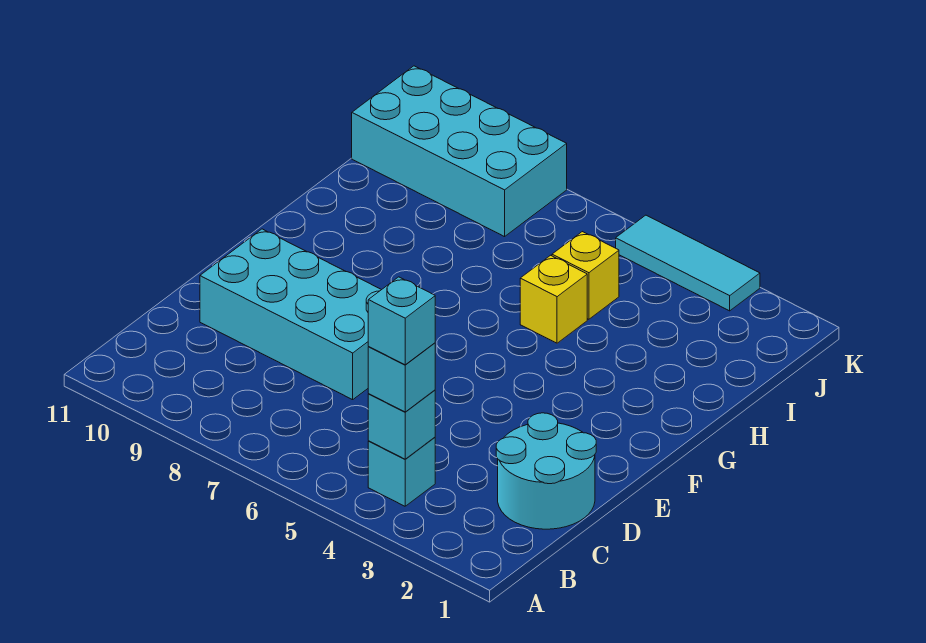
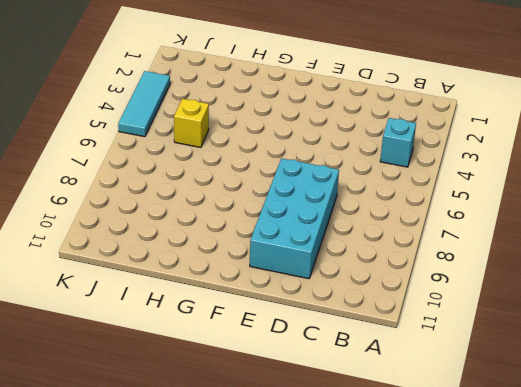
none -> cyan round brick C1:D2 level 1
none -> yellow brick H5 level 1

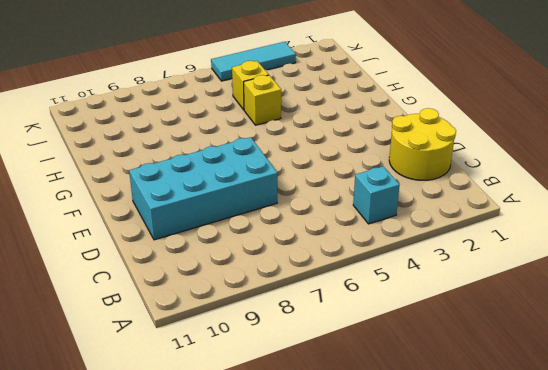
yellow round brick C1:D2 level 1 -> cyan round brick C1:D2 level 1
none -> cyan brick J8:K11 level 1
none -> cyan brick B4 level 2

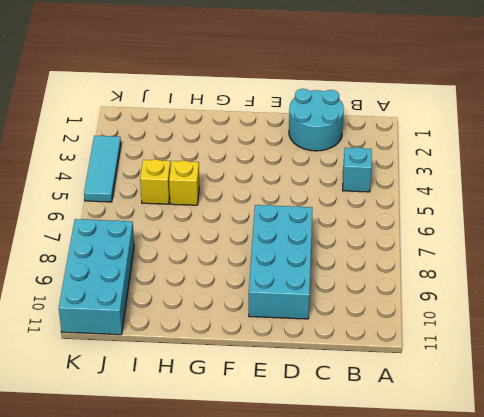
none -> cyan brick B4 level 2
none -> cyan brick B4 level 3

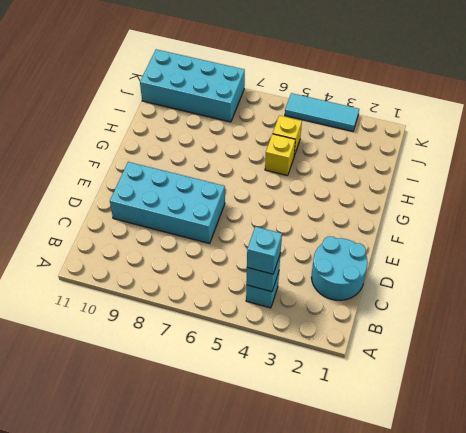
none -> cyan brick B4 level 4

